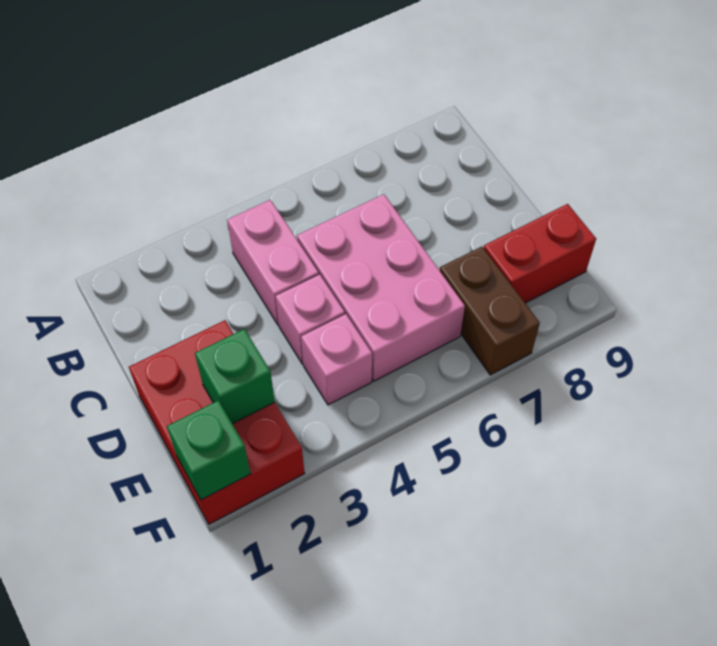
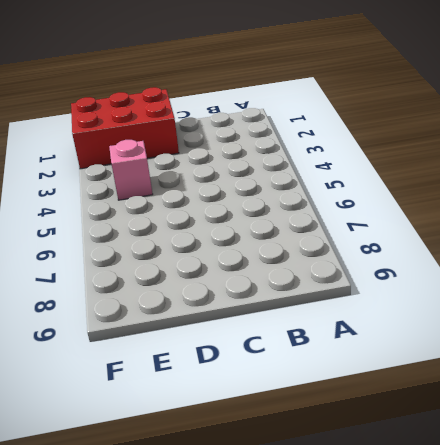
none -> pink brick B4:C4 level 1
none -> pink brick C5:E6 level 1

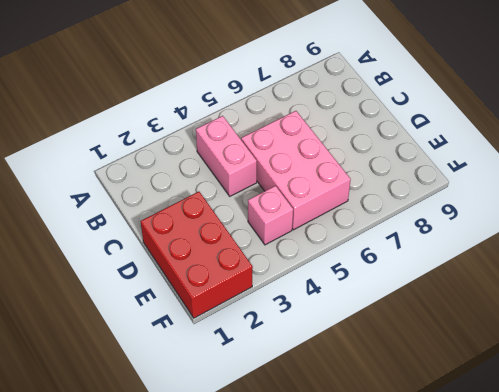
none -> pink brick D4 level 1
none -> brown brick E7:F7 level 1

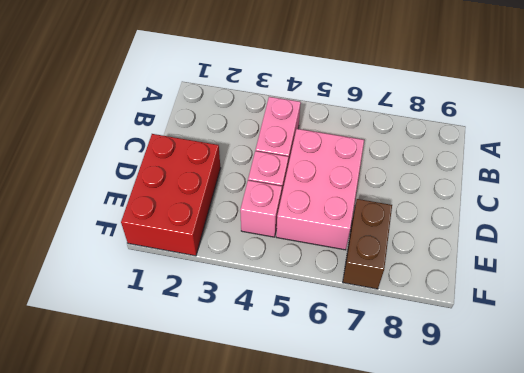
none -> red brick E8:E9 level 1
none -> green brick E2 level 2

